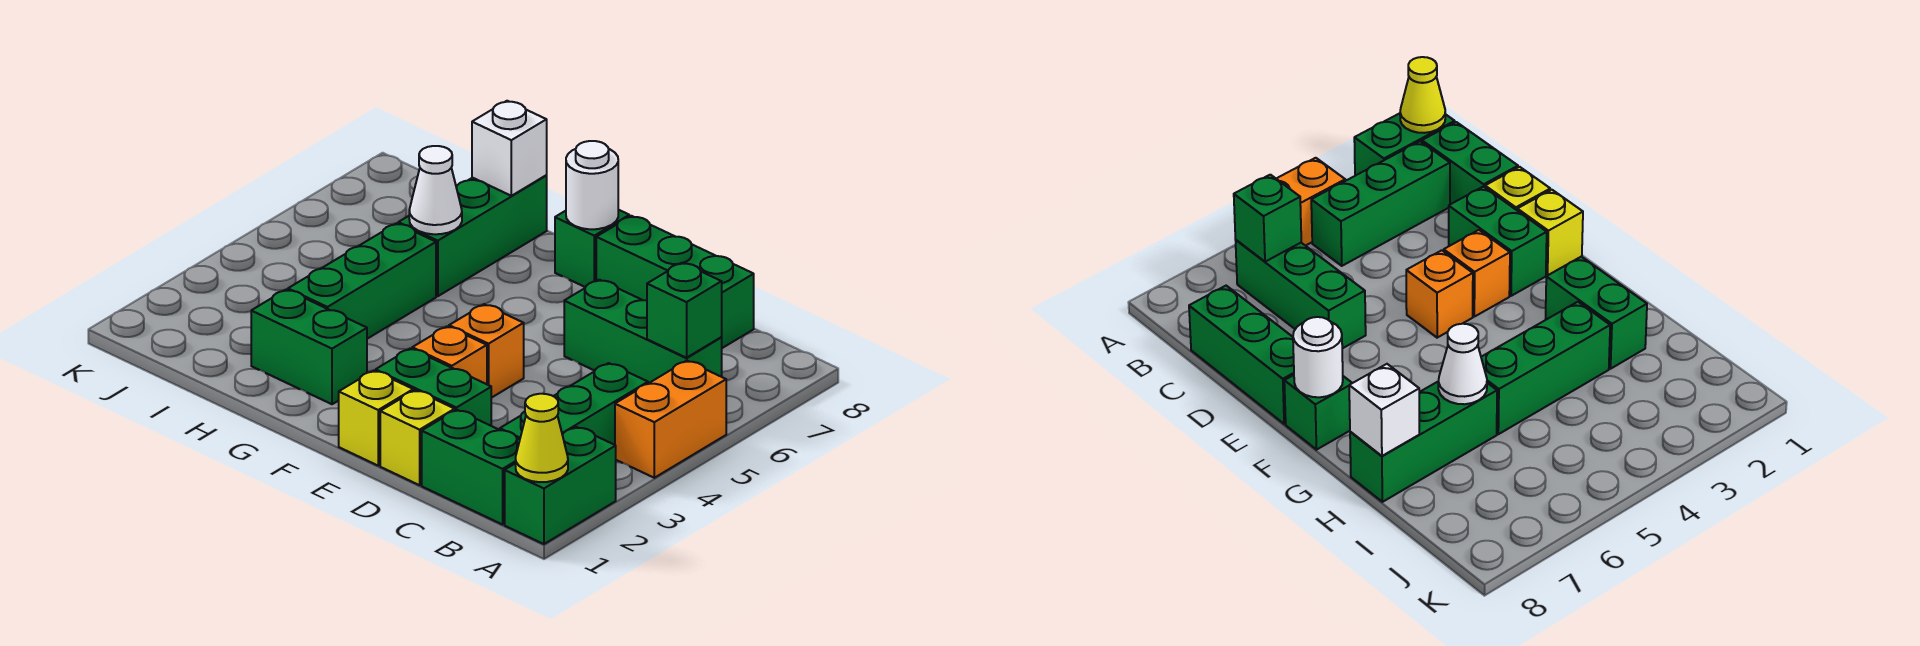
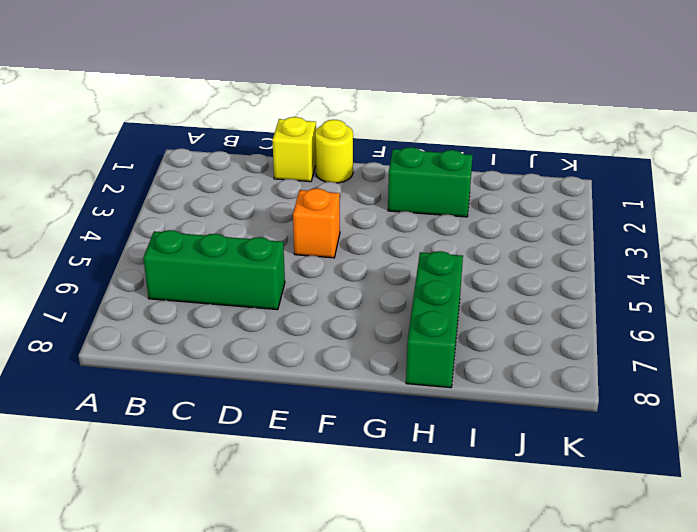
yellow round brick E1 level 1 -> yellow brick E1 level 1
none -> green brick A1:A2 level 1
none -> orange brick A4:A5 level 1
none -> green brick B1:C1 level 1

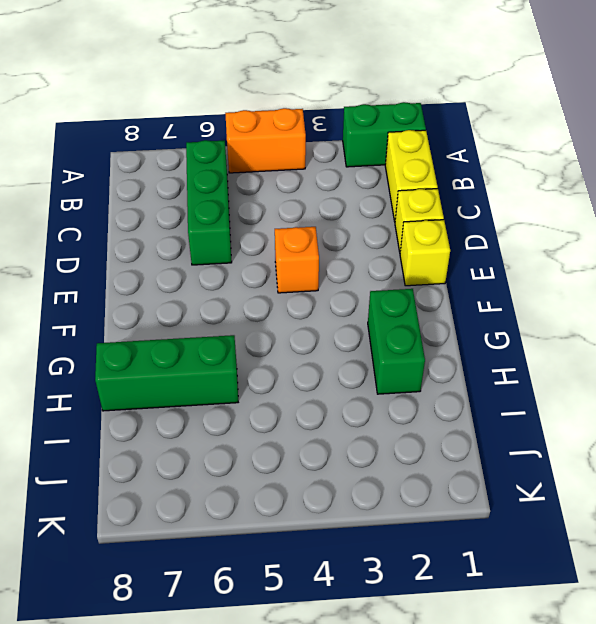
yellow brick B1:C1 level 1 -> green brick B1:C1 level 1
none -> green brick B2:B4 level 1
none -> green brick C8:E8 level 1
none -> green brick D2:E2 level 1

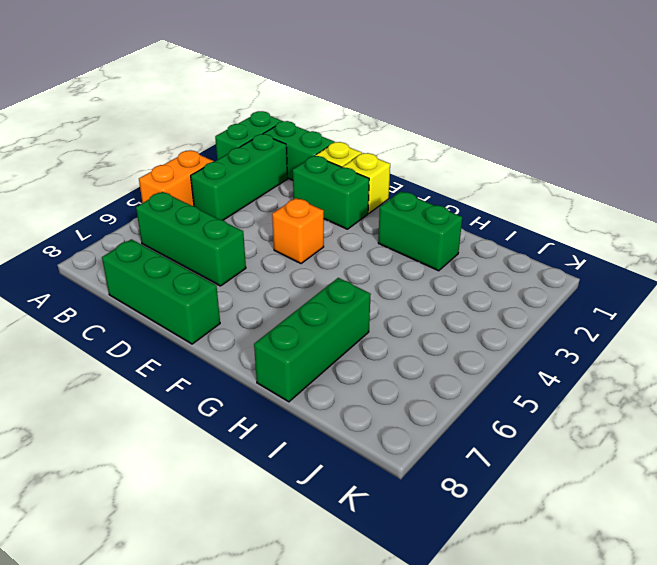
none -> orange brick E3 level 1
none -> green brick F8 level 1
none -> green brick H3:H5 level 1

